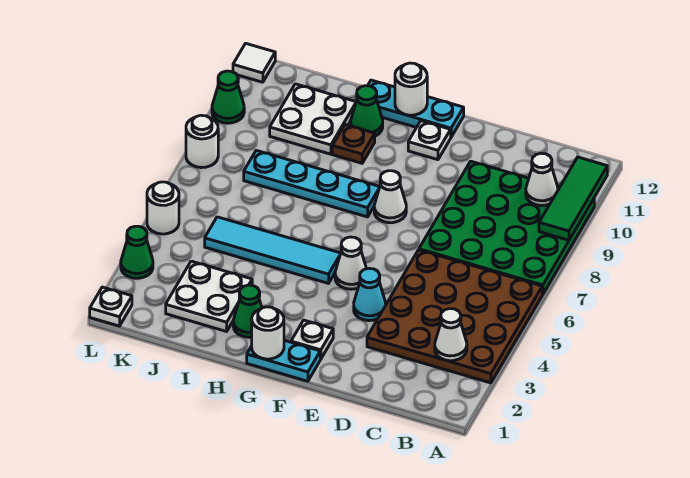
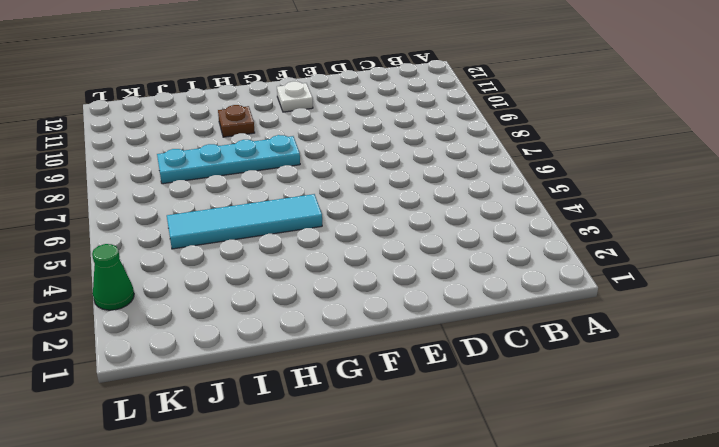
none -> brown plate A3:D6 level 1
none -> green plate A7:D10 level 1
none -> cyan cone E4 level 1

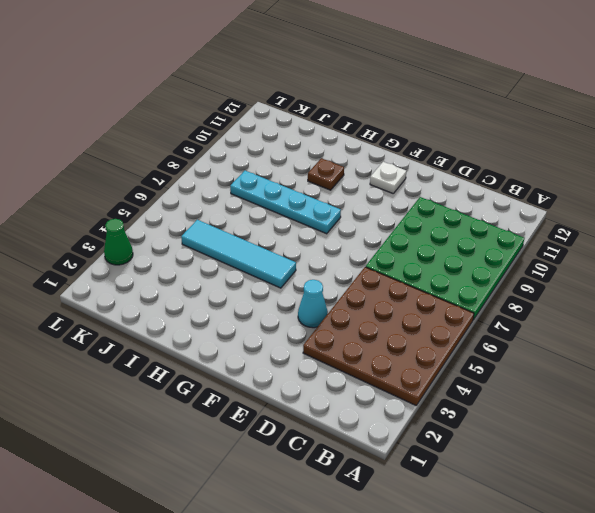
none -> cyan plate F1:G1 level 1
none -> white plate F2 level 1
none -> white cone F5 level 1

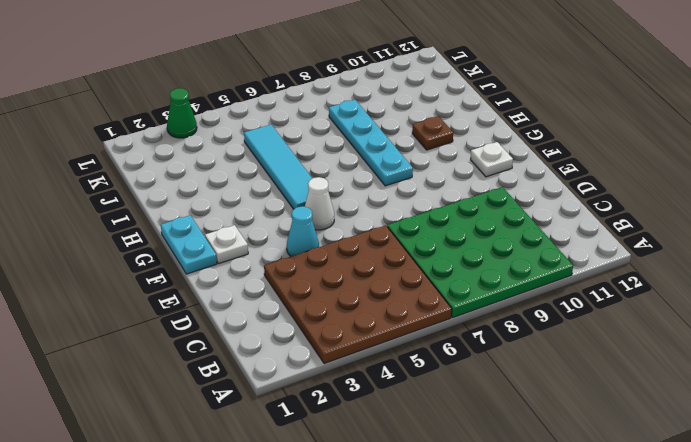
none -> white cone F8 level 1
none -> cyan plate F12:H12 level 1
none -> green cone H2 level 1

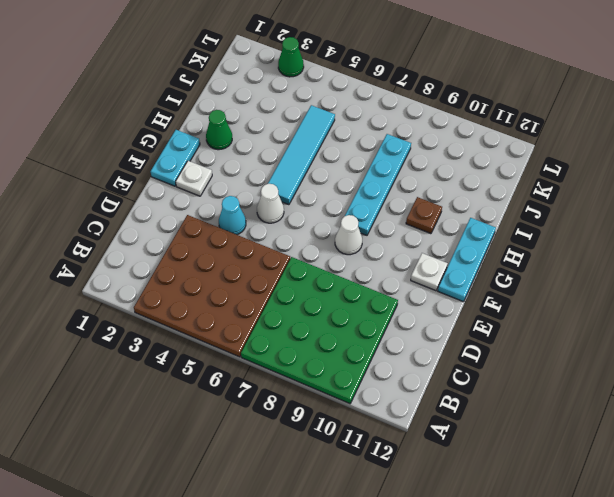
none -> green cone H11 level 1
none -> white plate I2:J3 level 1
none -> white plate I10:J11 level 1

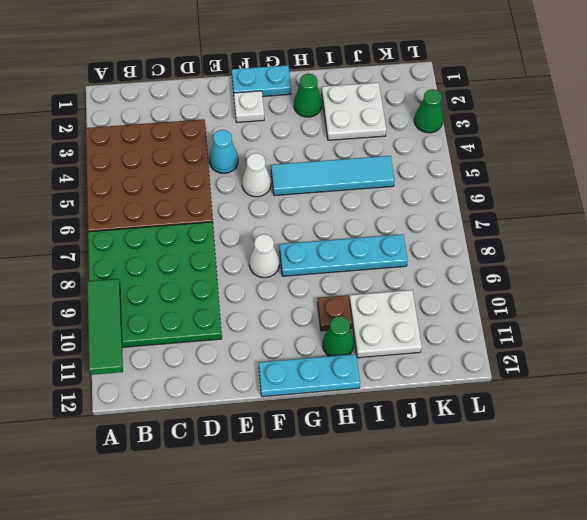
none -> white plate F11 level 1
none -> white plate L1 level 1
none -> white round brick L5 level 1

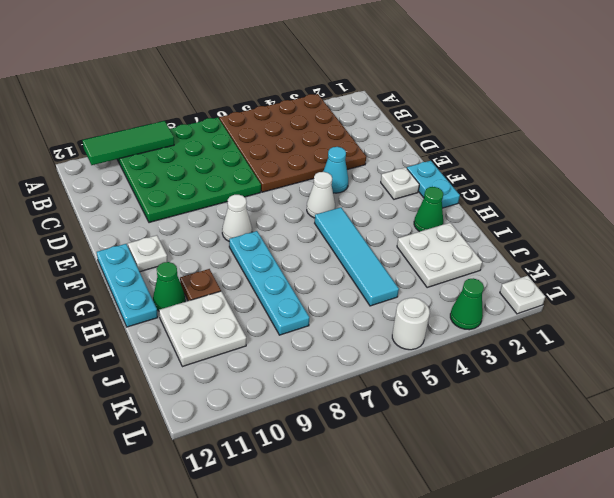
none -> white round brick L8 level 1
none -> green cone L10 level 1
none -> white tile L12 level 1

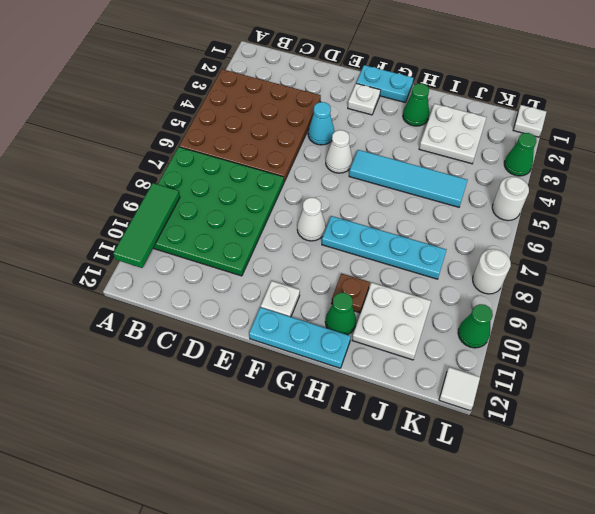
none -> white cone B3 level 2
none -> white cone B10 level 2
none -> white round brick G1 level 2

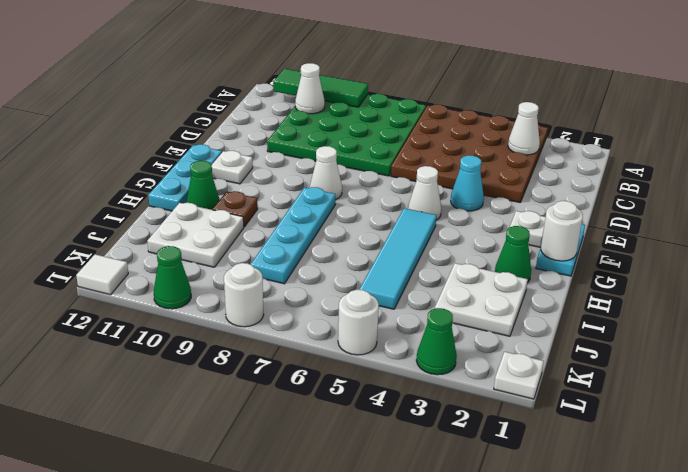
none -> white round brick G12 level 2

